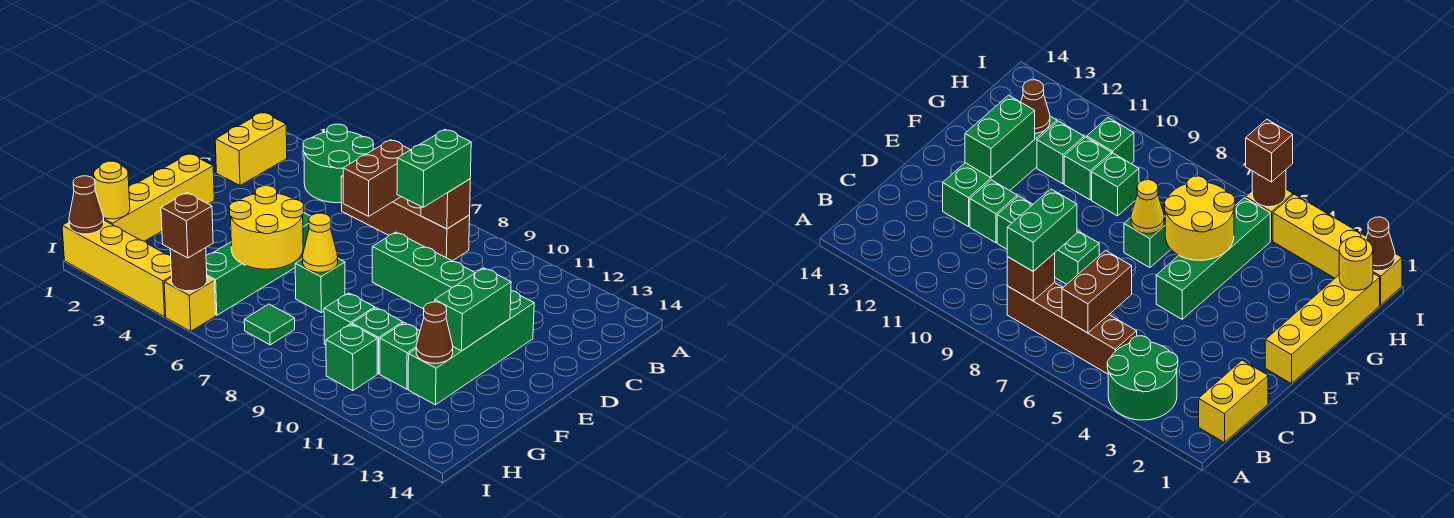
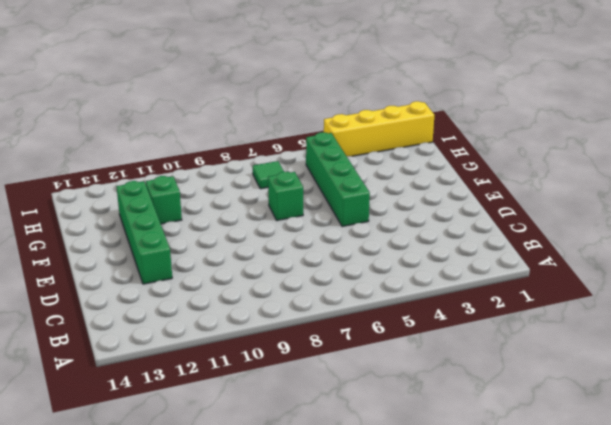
none -> green round brick A3:B4 level 1
none -> yellow brick B1:C1 level 1
none -> brown brick B5:B8 level 1

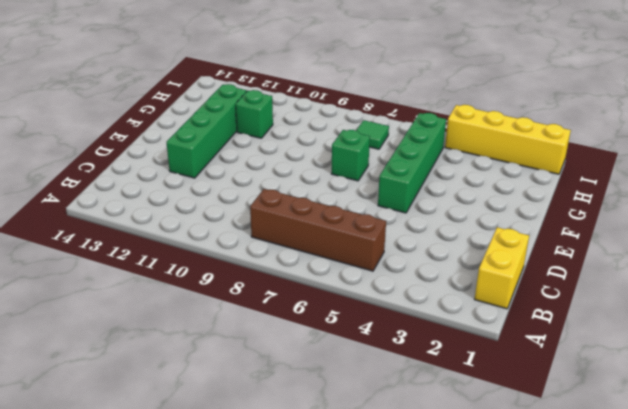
none -> green round brick A3:B4 level 1
none -> green brick D8:D10 level 1
none -> green brick D11 level 1

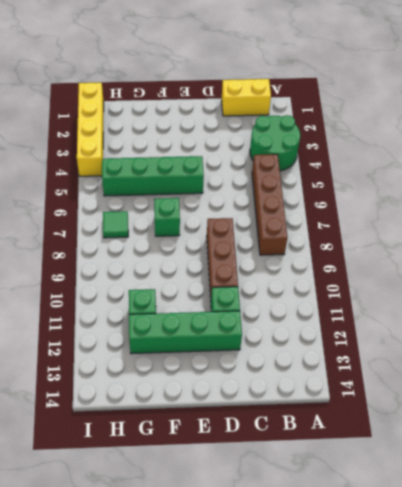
brown brick D8:D10 level 1 -> green brick D8:D10 level 1
none -> yellow brick E1:H1 level 1
none -> green brick G9 level 1
none -> green brick G10 level 1

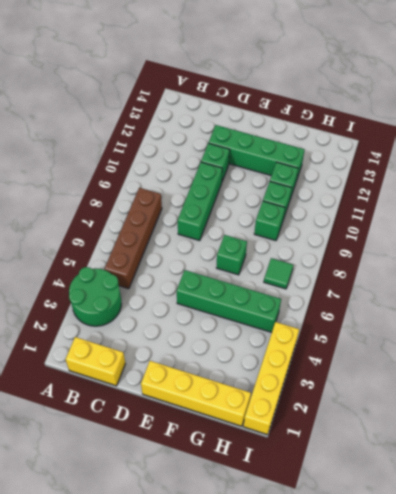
none -> green brick H10 level 1
none -> yellow brick I5 level 1
none -> brown brick B6:C6 level 2

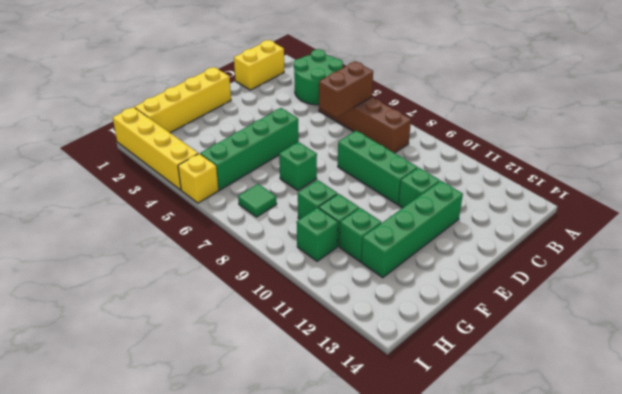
none -> brown brick B8 level 2
none -> green brick E12:F12 level 2
none -> yellow round brick F5:G6 level 2

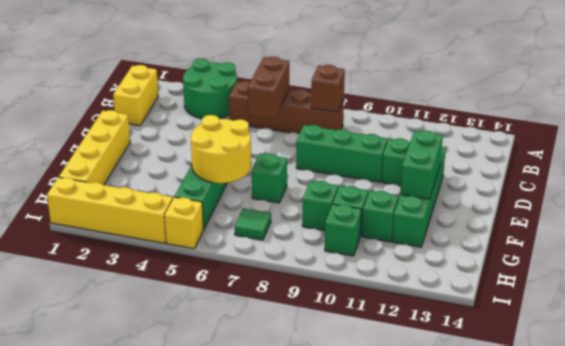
none -> yellow cone F7 level 2
none -> brown cone G12 level 2
none -> yellow round brick H1 level 2

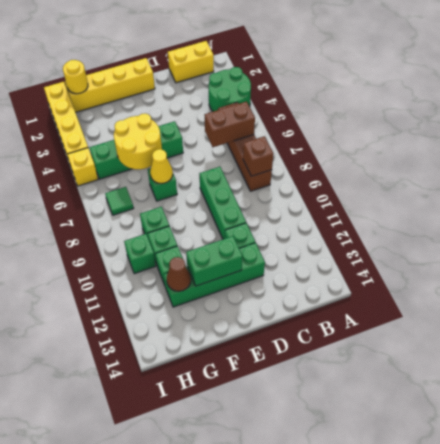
none -> brown cone I1 level 2
none -> brown round brick I5 level 2
none -> green brick B8:C8 level 3

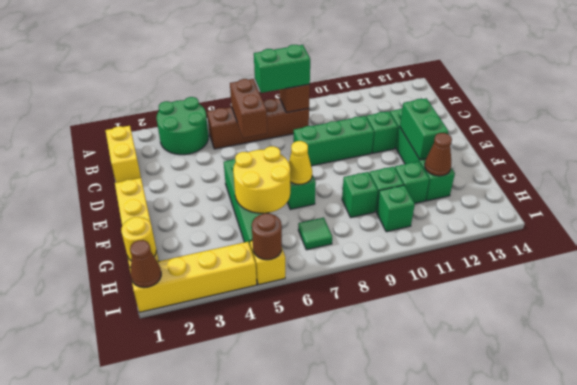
green brick B7:B8 level 3 -> green brick B8:C8 level 3
none -> brown brick I5 level 3

